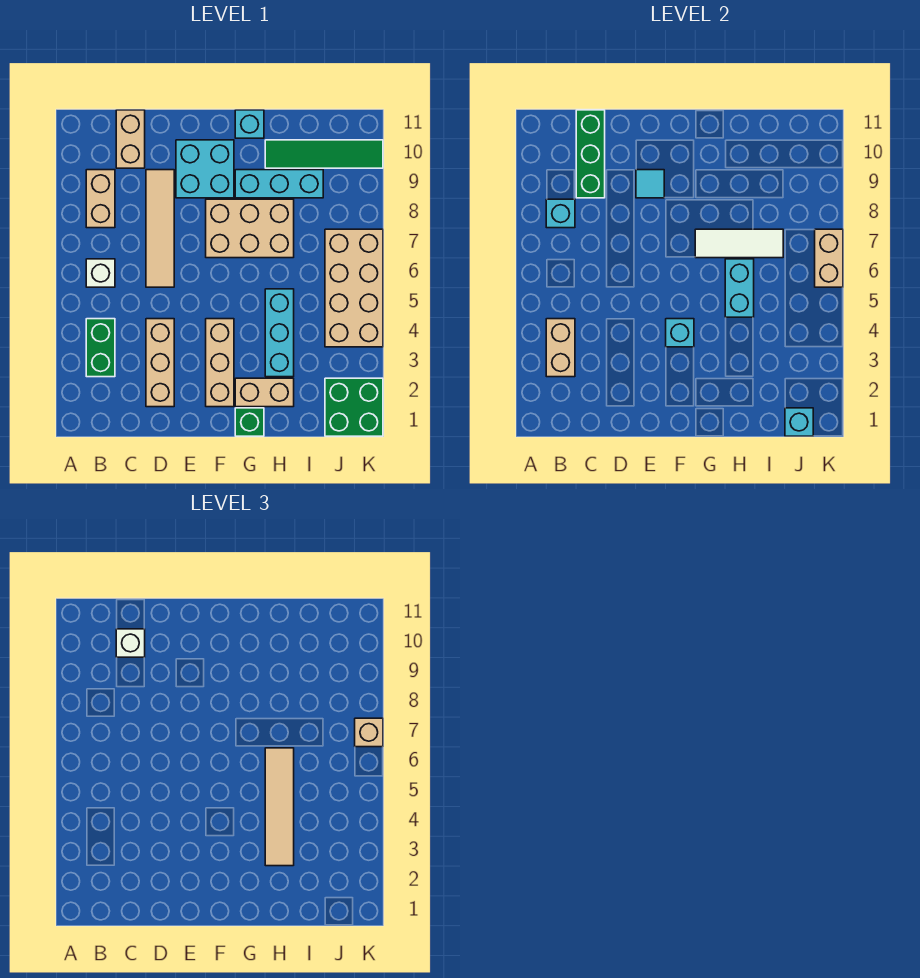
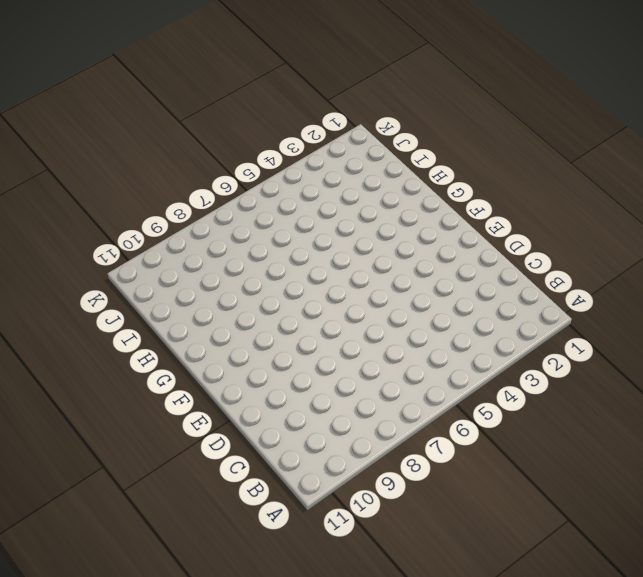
none -> green brick B3:B4 level 1
none -> white brick B6 level 1
none -> tan brick B8:B9 level 1

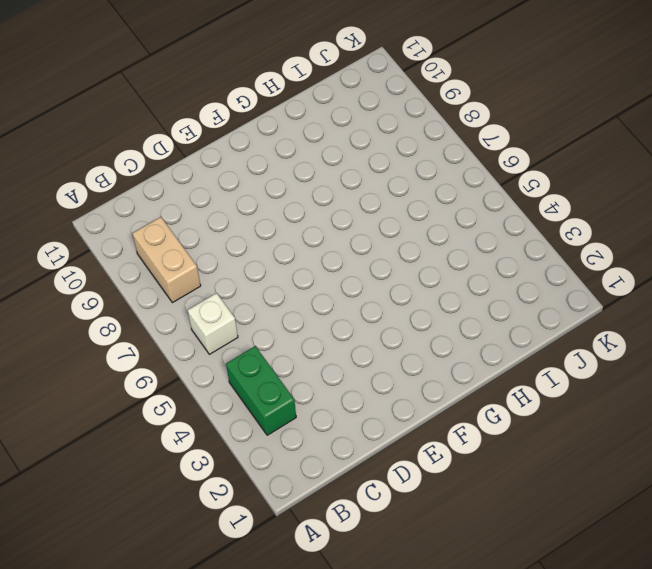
none -> tan brick C10:C11 level 1
none -> tan brick D2:D4 level 1
none -> tan tile D6:D9 level 1

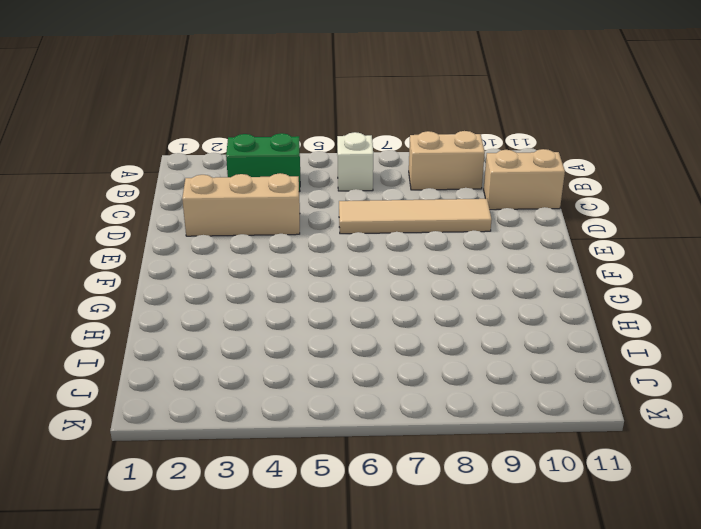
none -> cyan brick E9:F10 level 1
none -> tan brick F2:F4 level 1
none -> tan brick F7:H8 level 1

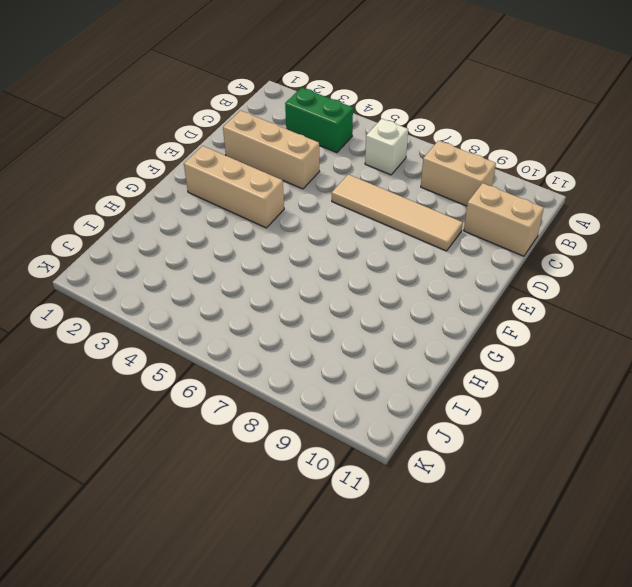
none -> cyan brick E9:F10 level 1
none -> tan brick F7:H8 level 1
none -> green brick G1 level 1

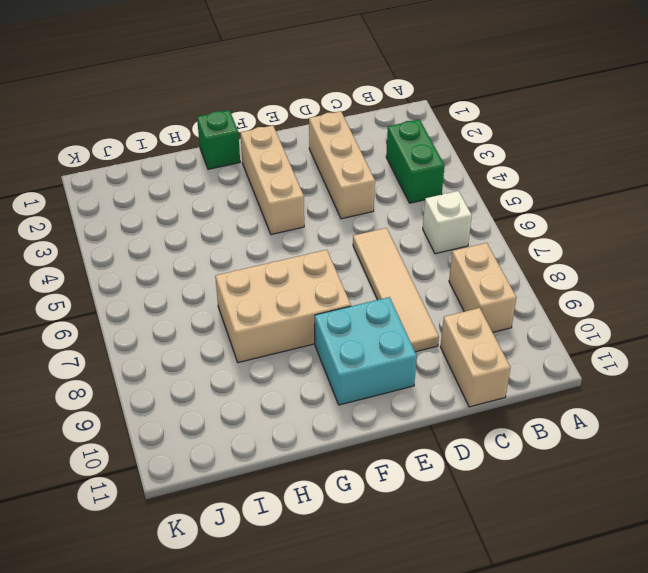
none -> tan brick G2:H2 level 1
none -> cyan brick G9:I9 level 1
none -> cyan brick G11 level 1

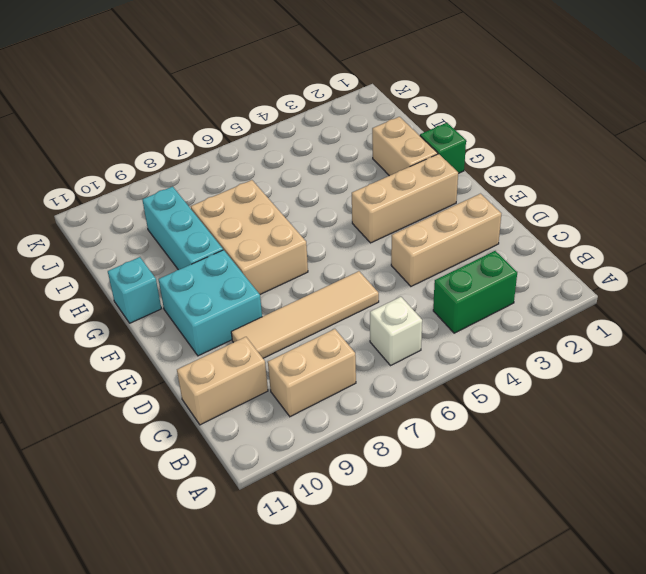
none -> cyan brick H3:H5 level 1
none -> green tile H10:K10 level 1
none -> green brick J1:K2 level 1

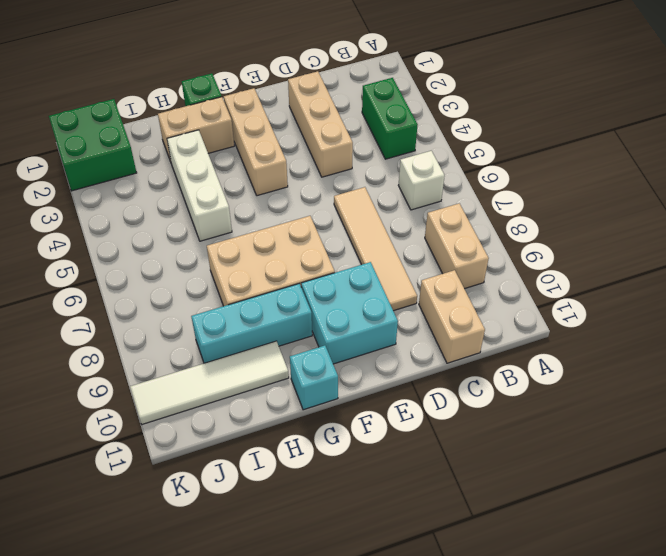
white brick H3:H5 level 1 -> cyan brick H3:H5 level 1
white tile H10:K10 level 1 -> green tile H10:K10 level 1
none -> tan brick J4:K7 level 1
none -> tan brick B3:B4 level 2
none -> cyan brick B8 level 2

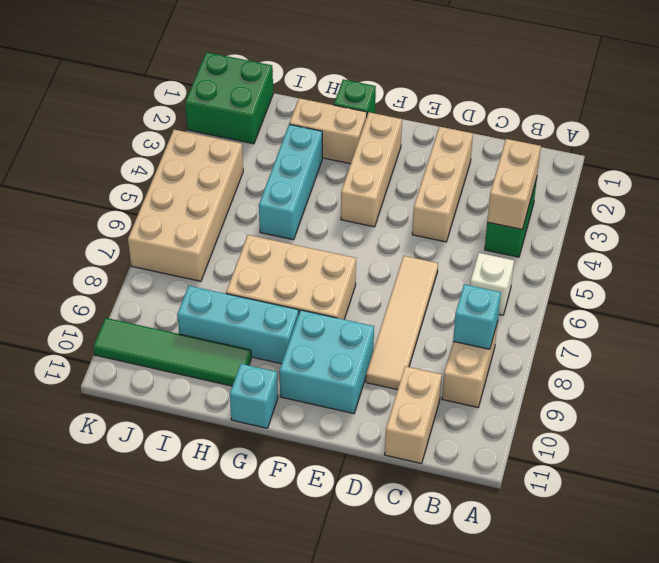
none -> green brick C9:C11 level 2
none -> cyan tile E9 level 2
none -> cyan brick F4 level 2

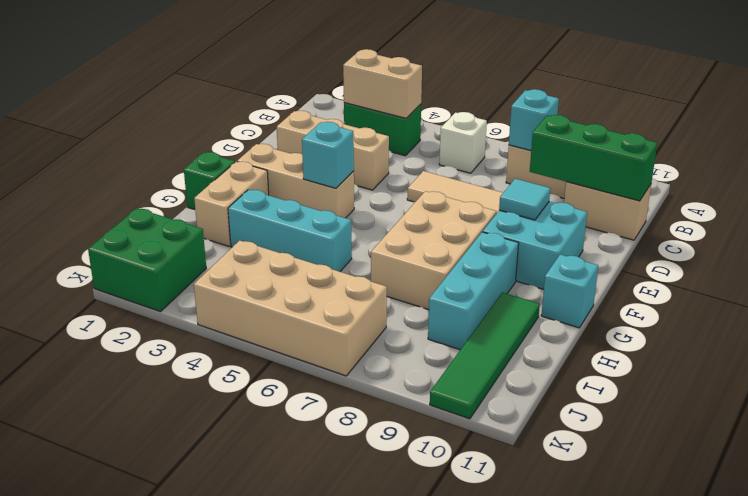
none -> white tile G7:I7 level 2
none -> cyan brick H5:H6 level 2
none -> cyan brick J1 level 2

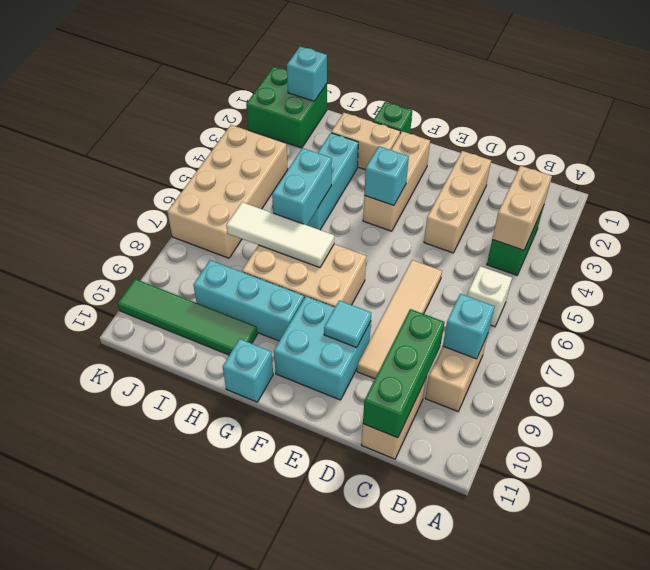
none -> tan brick K6:K7 level 2
none -> white brick C10 level 3
none -> tan tile H3:H6 level 3

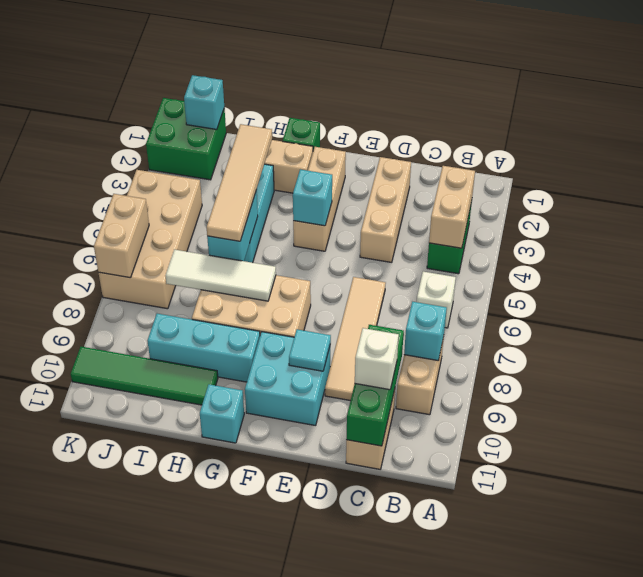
none -> tan brick K7 level 3

